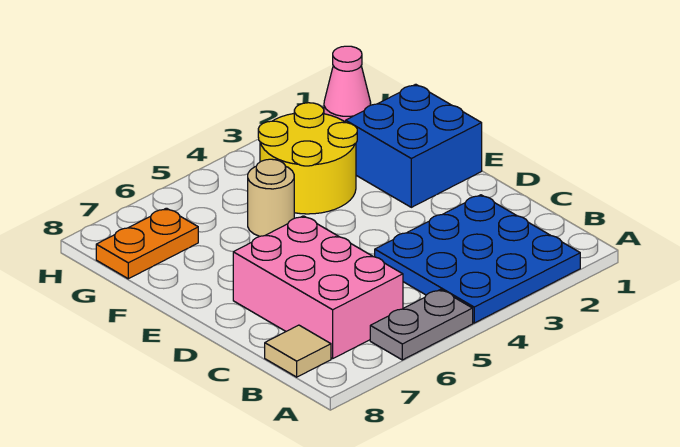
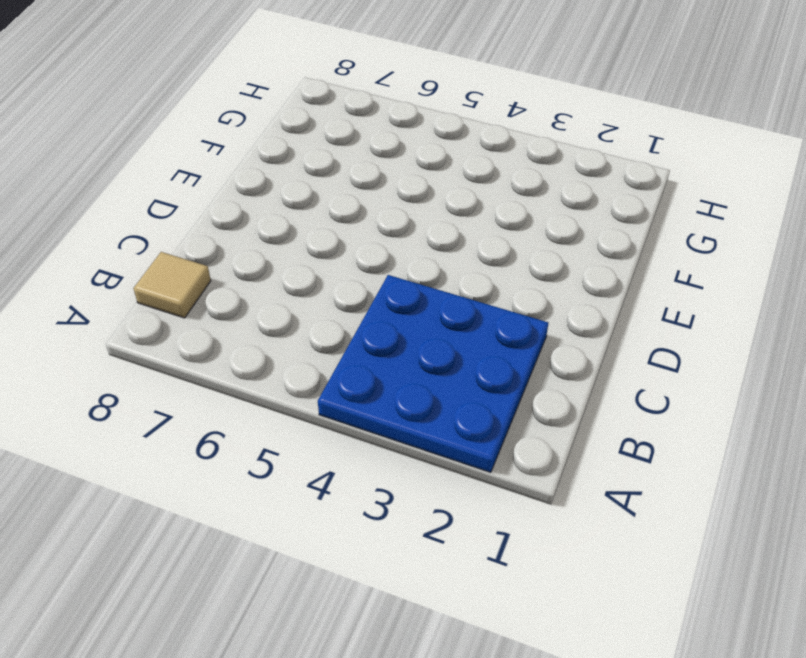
none -> grey plate A5:A6 level 1
none -> pink brick B6:D7 level 1

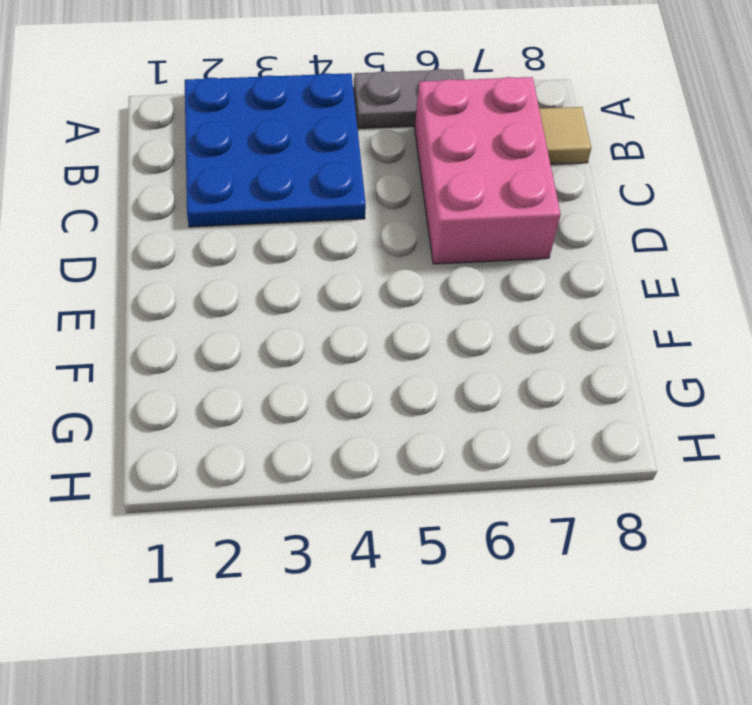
none -> blue brick E1:F2 level 1
none -> yellow round brick F3:G4 level 1

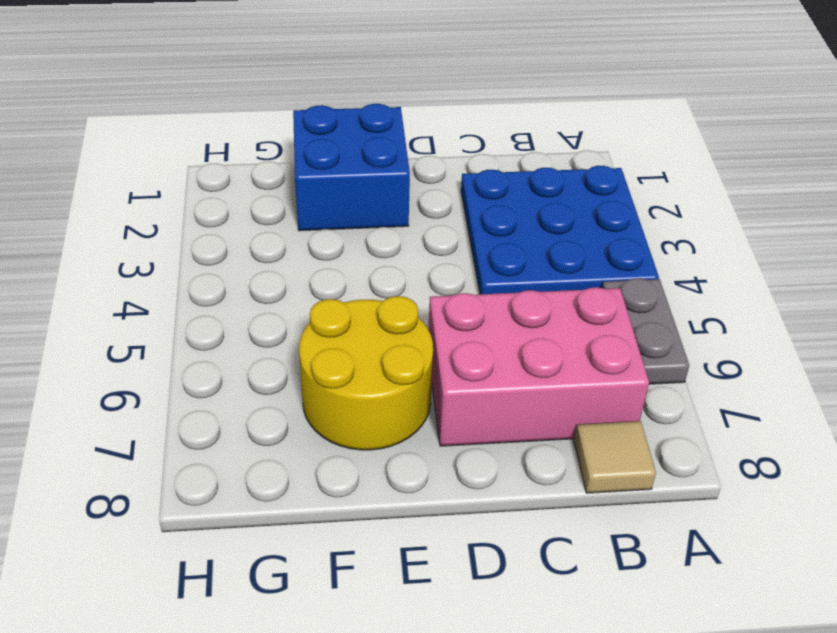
yellow round brick E6:F7 level 1 -> yellow round brick F3:G4 level 1
none -> tan round brick F5 level 1
none -> orange plate G7:G8 level 1

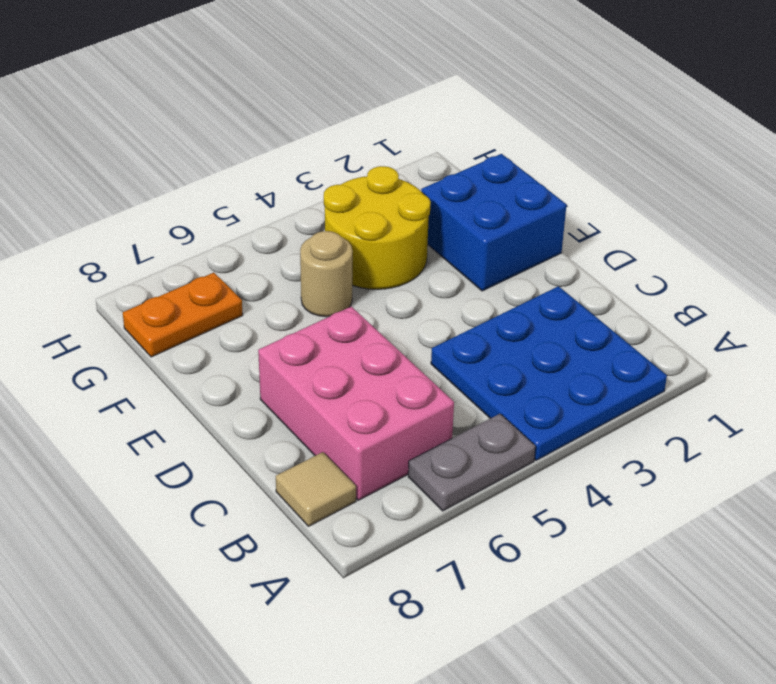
none -> pink cone H1 level 1

